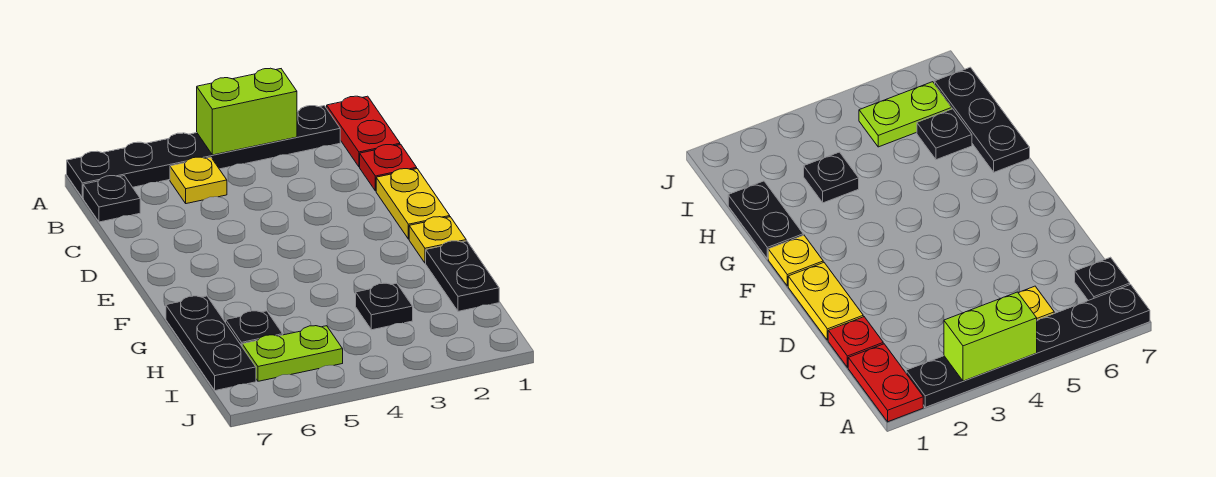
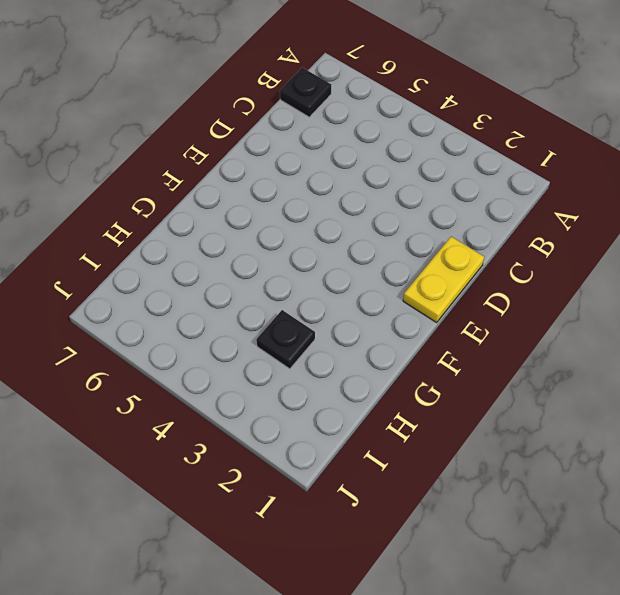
none -> red plate A1:B1 level 1
none -> black plate A2:A7 level 1
none -> yellow plate B5 level 1

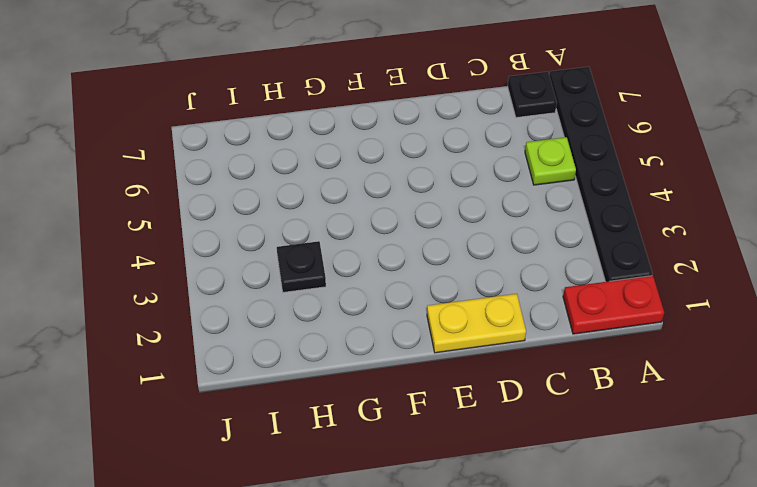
lime plate B5 level 1 -> yellow plate B5 level 1
none -> red plate C1 level 1
none -> yellow plate F1 level 1
none -> black plate G1:H1 level 1

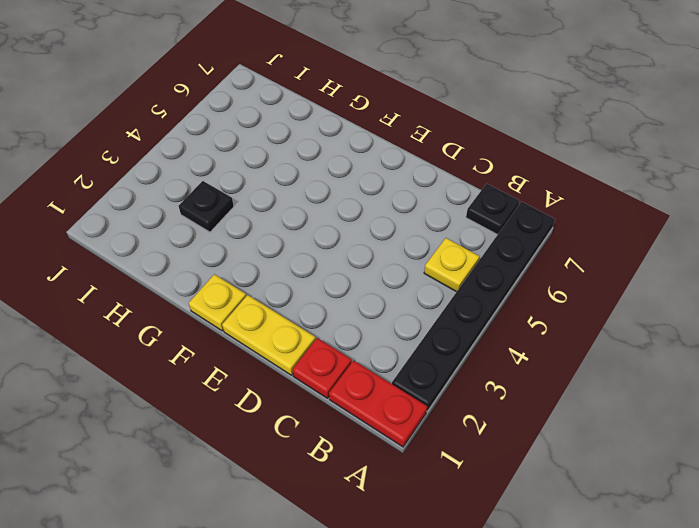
none -> black plate G1:H1 level 1
none -> black plate G7:I7 level 1
none -> black plate H6 level 1

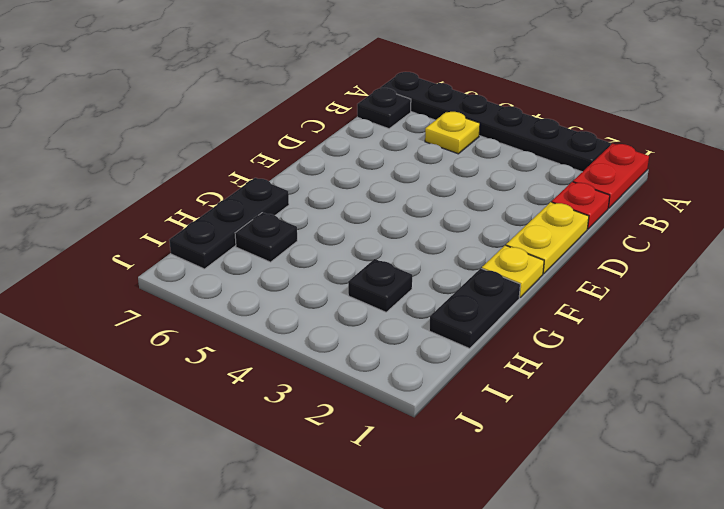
none -> lime plate I5:I6 level 1
none -> lime brick A3:A4 level 2

